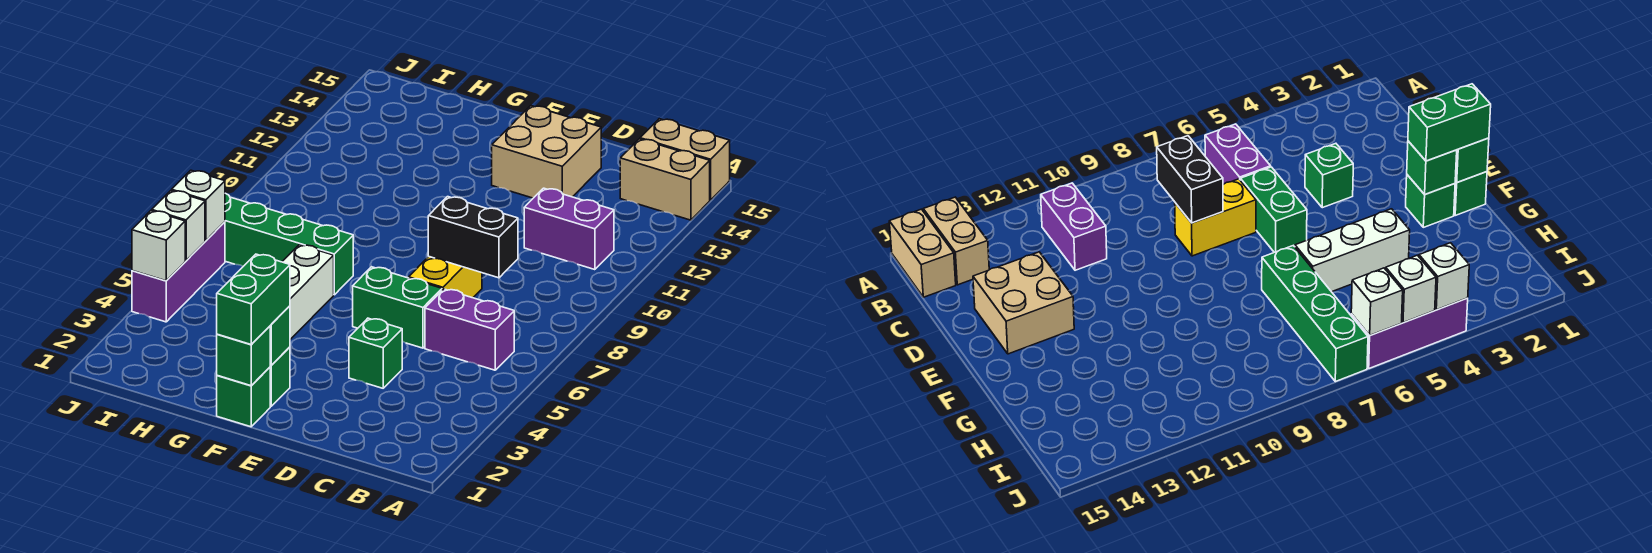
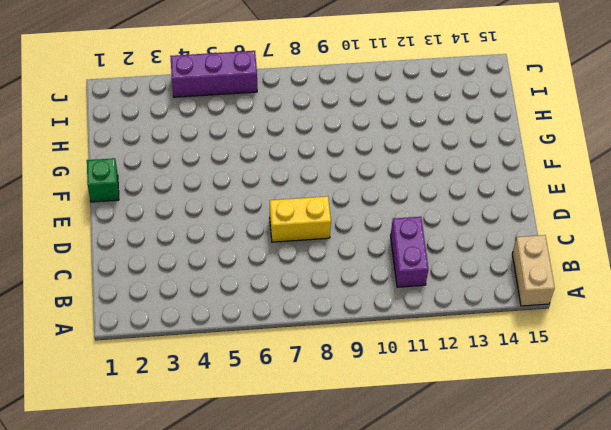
none -> tan brick A14:B14 level 1
none -> purple brick B6:C6 level 1
none -> green brick D4 level 1

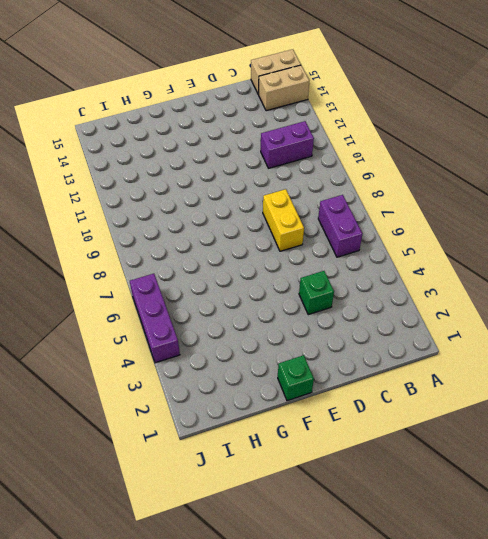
purple brick B6:B7 level 1 -> purple brick B6:C6 level 1
none -> green brick D6:E6 level 1
none -> tan brick D13:E14 level 1
none -> green brick F2 level 1

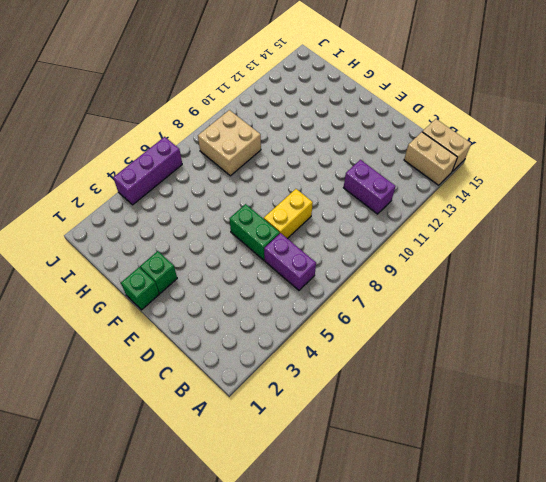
tan brick H8:I9 level 1 -> tan brick D13:E14 level 1
none -> green brick D4 level 1
none -> white brick G4:G6 level 1
none -> green brick G7:J7 level 1

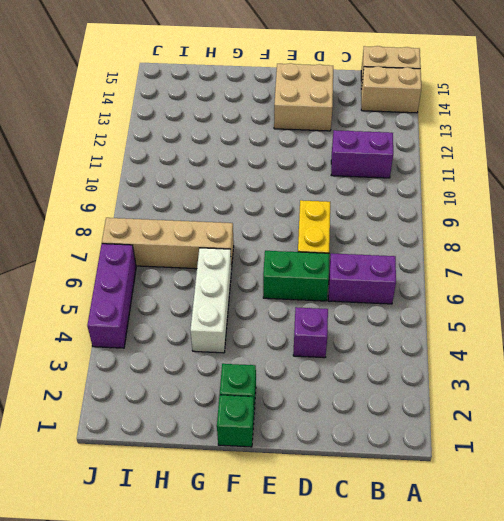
purple brick D4 level 1 -> green brick D4 level 1
tan brick G7:J7 level 1 -> green brick G7:J7 level 1
none -> black brick C8:D8 level 2
none -> green brick F1 level 2
none -> green brick F2 level 2

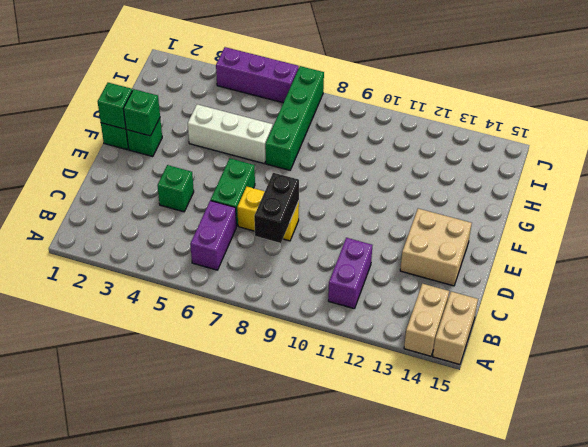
none -> white brick J4 level 2
none -> white brick J5 level 2
none -> white brick J6 level 2

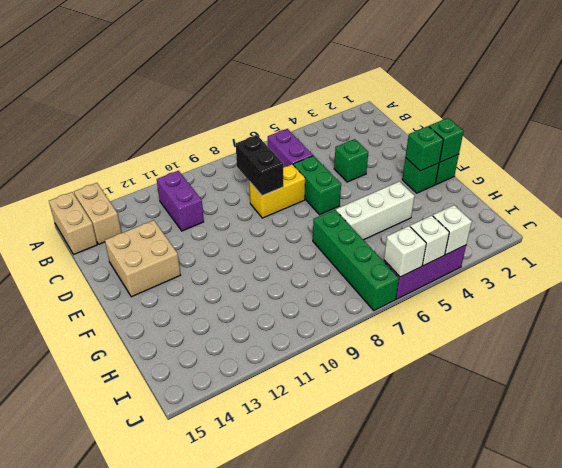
none -> green brick F1:F2 level 3

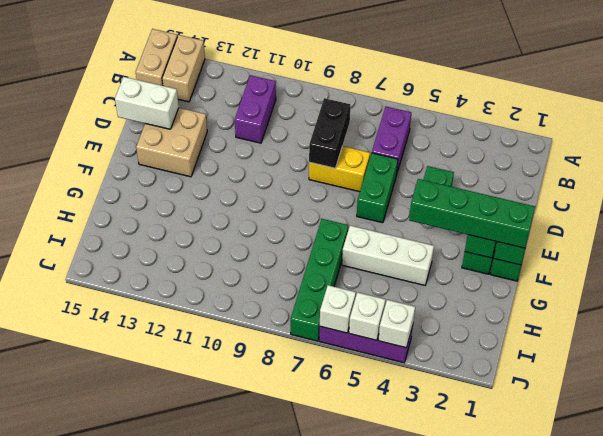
white brick D14:D15 level 2 -> none
green brick F1:F4 level 3 -> green brick F1:F2 level 3

